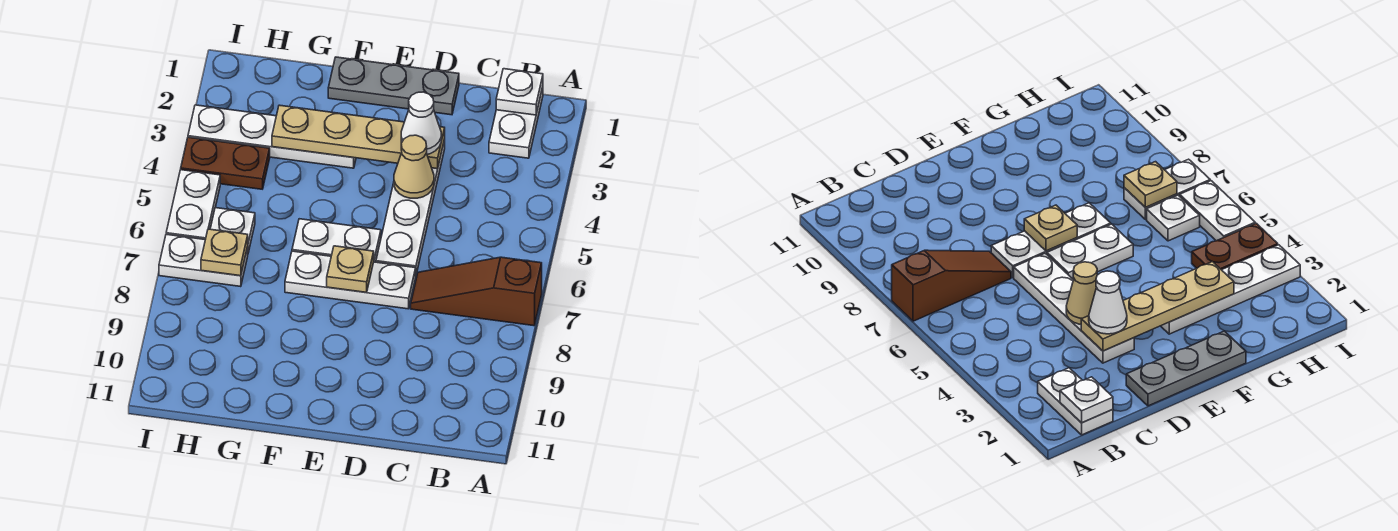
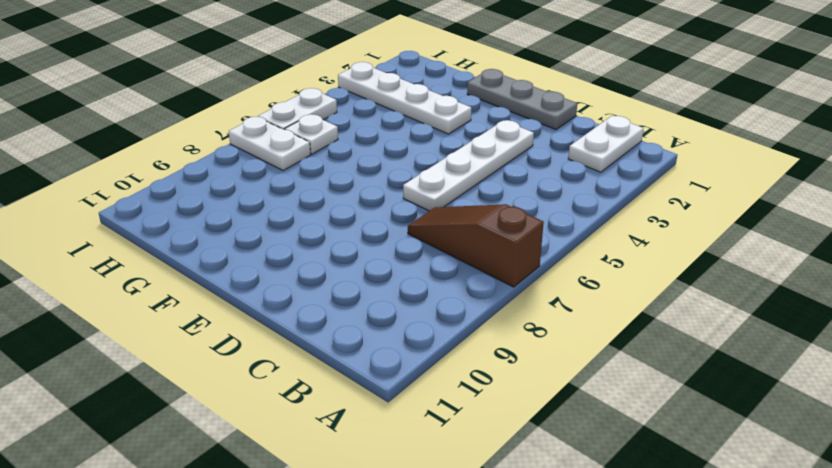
none -> white plate D7:F7 level 1
none -> white plate E6:F6 level 1
none -> brown plate H4:I4 level 1

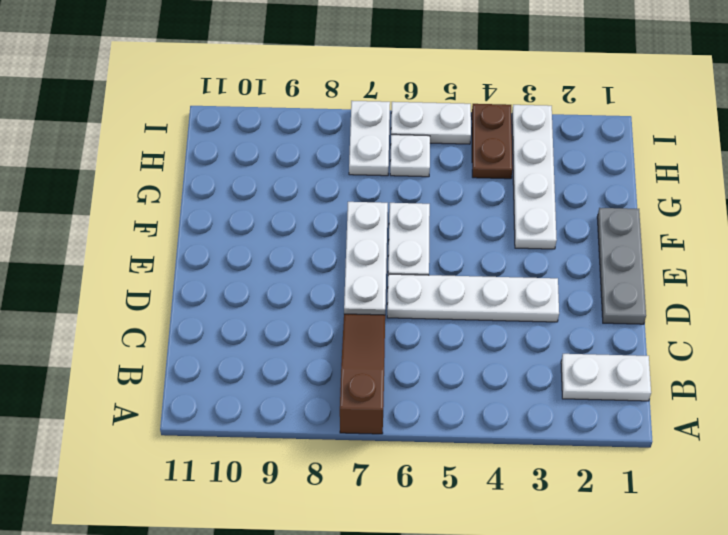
none -> white plate B1 level 2
none -> tan plate D3:G3 level 2
none -> tan cone D4 level 2

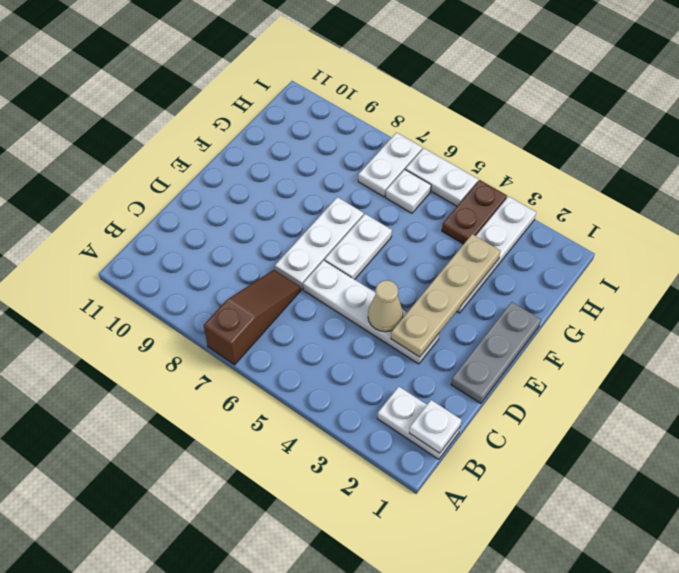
none -> tan plate E7 level 2
none -> tan plate H7 level 2
none -> white cone D3 level 3

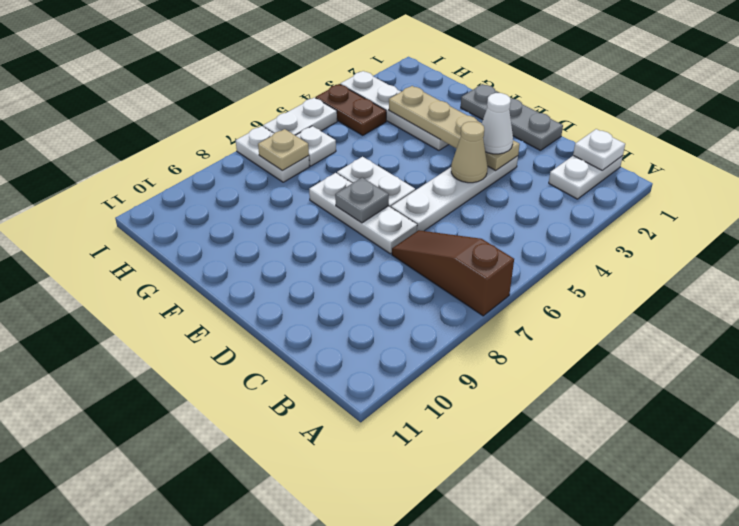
grey plate E7 level 2 -> tan plate E7 level 2

